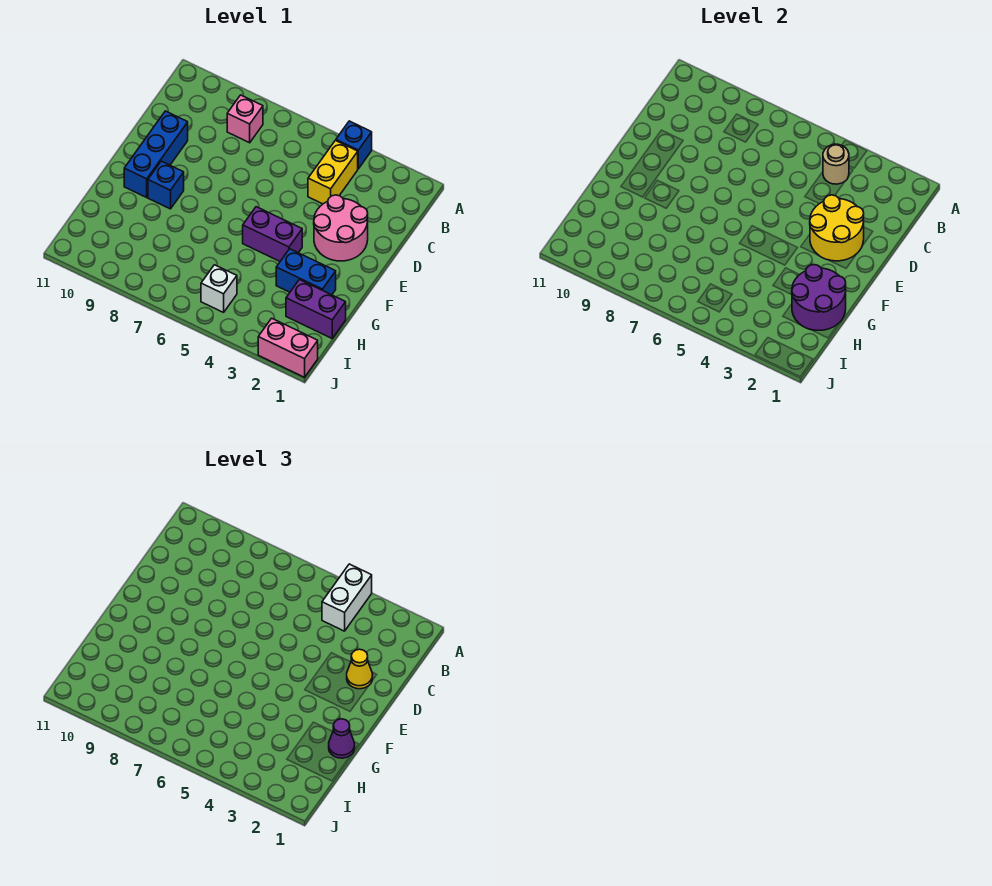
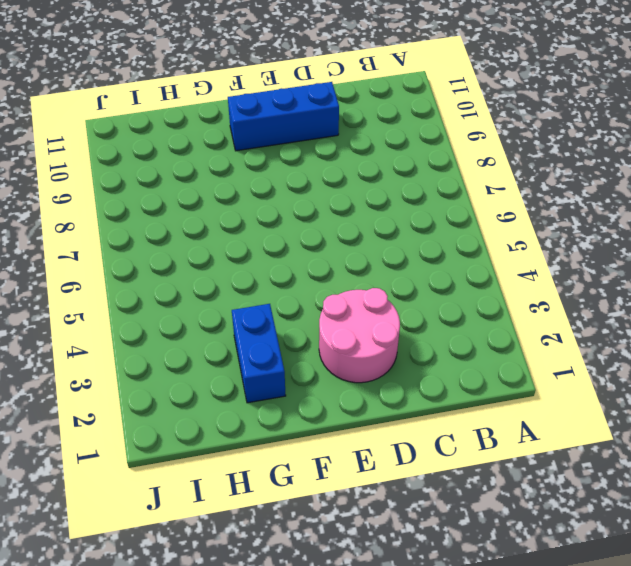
none -> blue brick A4 level 1
none -> yellow brick B4:C4 level 1
none -> pink brick B8 level 1

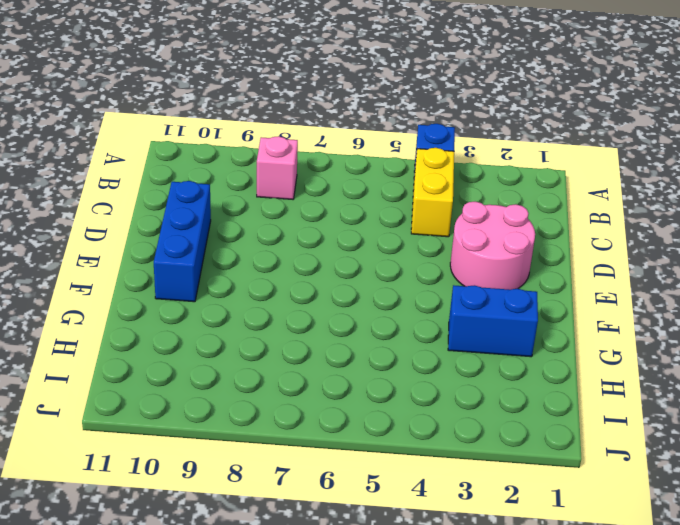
none -> purple brick F4:F5 level 1
none -> blue brick F9 level 1
none -> purple brick H1:H2 level 1

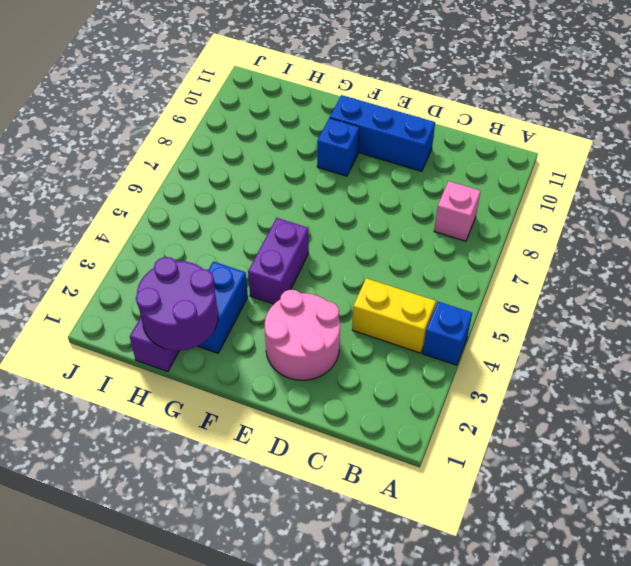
none -> white brick I5 level 1
none -> pink brick J1:J2 level 1
none -> tan round brick B4 level 2

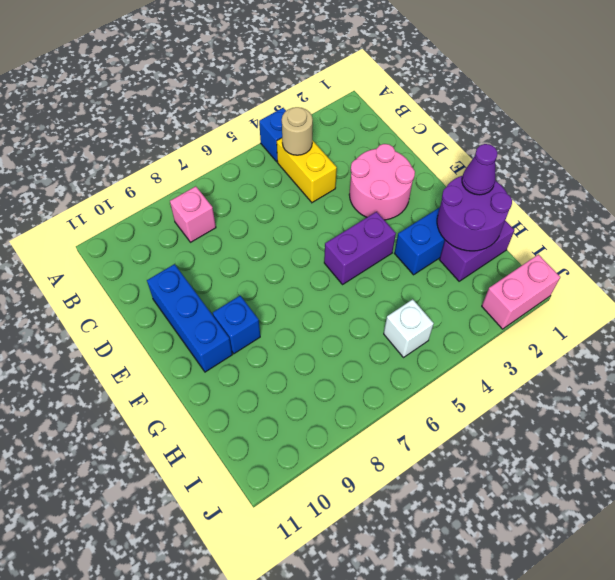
none -> yellow round brick D2:E3 level 2
none -> white brick A4:B4 level 3
none -> yellow cone D2 level 3

